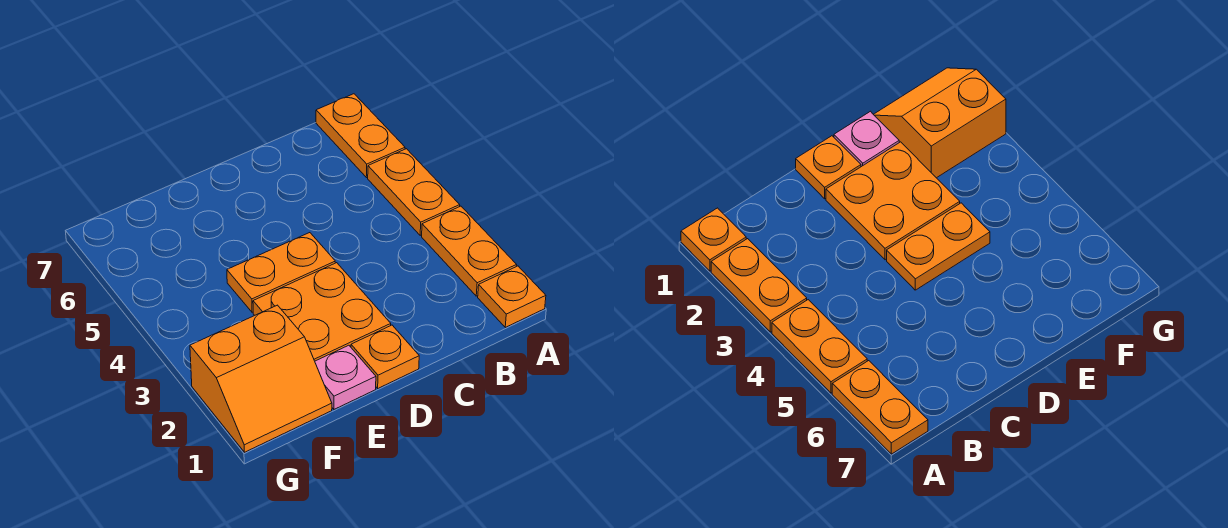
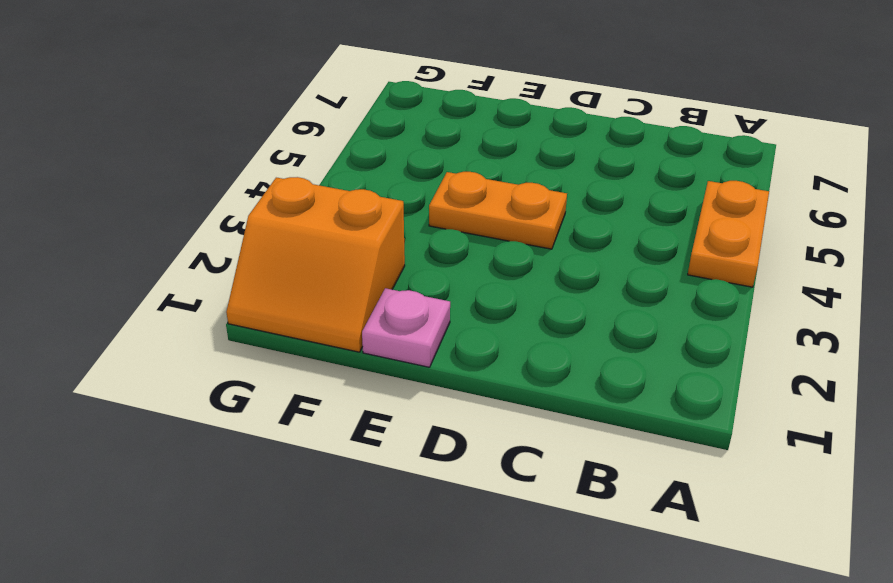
none -> orange plate A1 level 1
none -> orange plate A2:A3 level 1

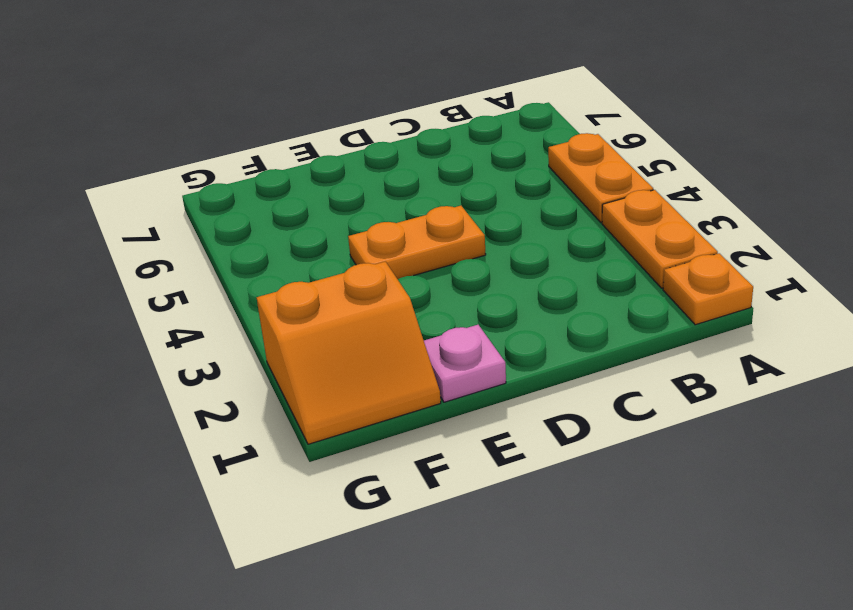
none -> orange plate A6:A7 level 1
none -> orange plate D1 level 1

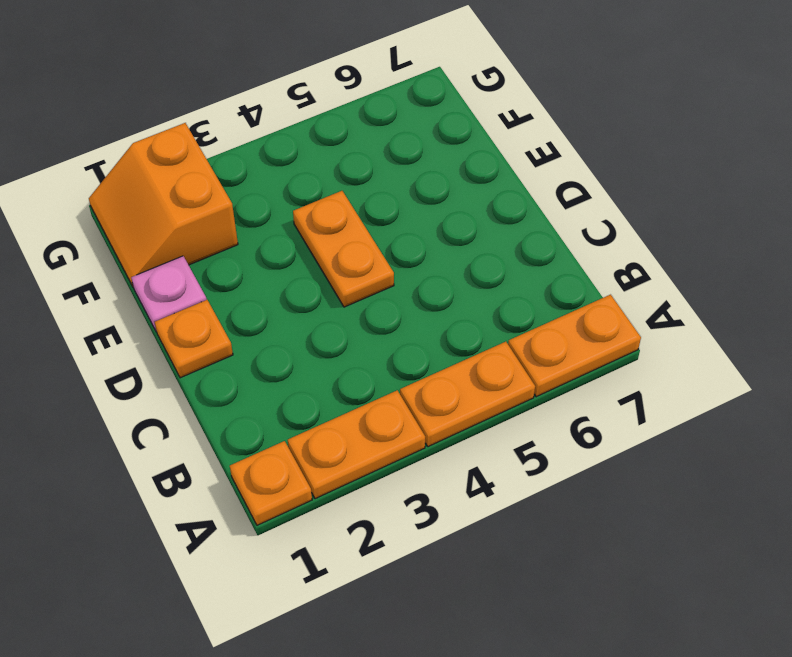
none -> orange plate D2:E3 level 1

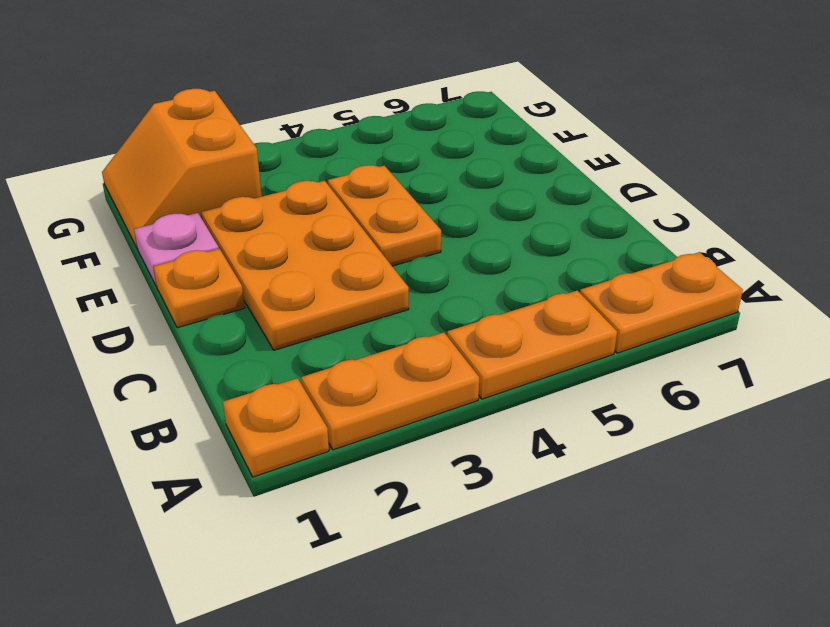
orange plate C2:E3 level 1 -> orange plate D2:E3 level 1

